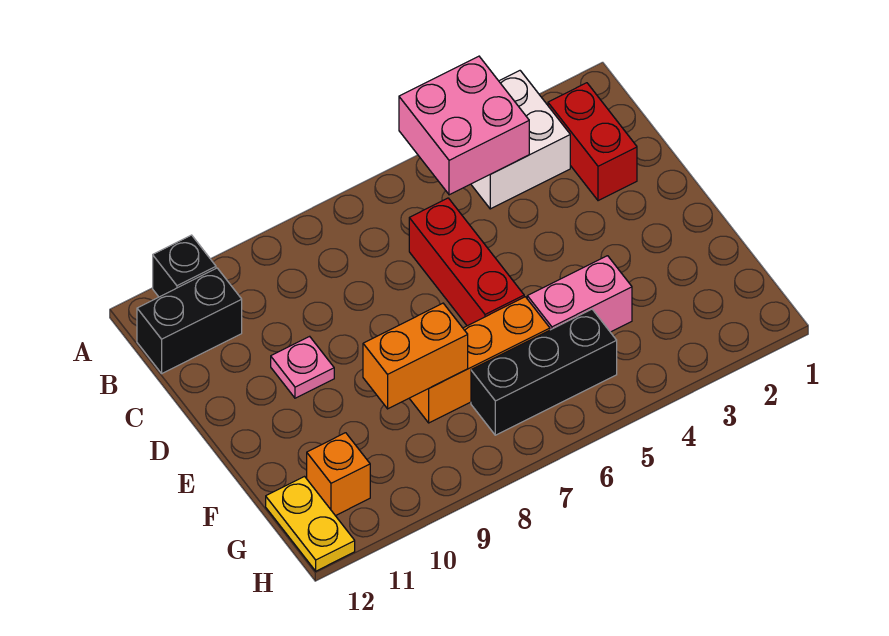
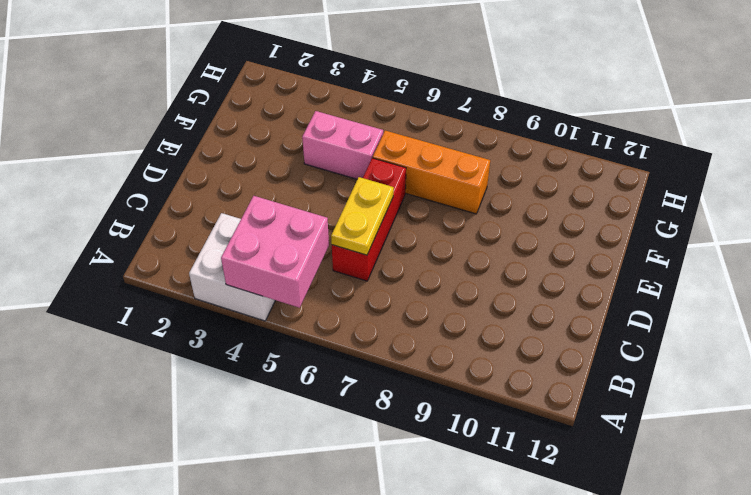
yellow plate C6:D6 level 2 -> yellow plate G12:H12 level 1
none -> black brick A11 level 1
none -> red brick B2:C2 level 1
none -> black brick B11:B12 level 1

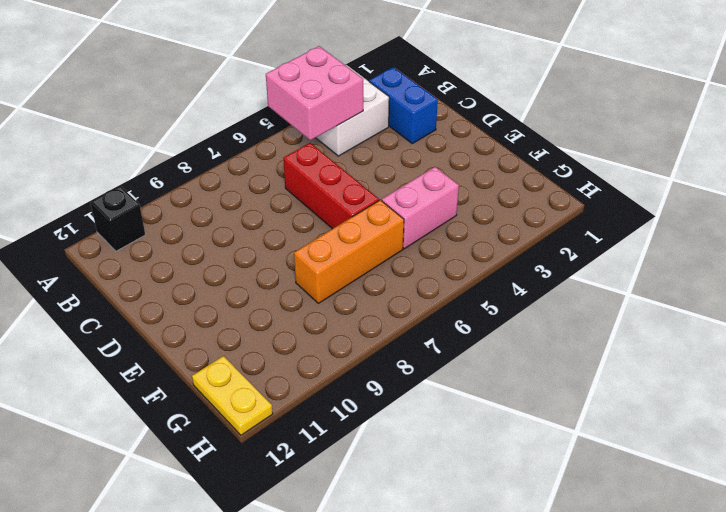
blue brick B2:C2 level 1 -> red brick B2:C2 level 1
none -> black brick B11:B12 level 1
none -> pink plate D10 level 1
none -> black brick G5:G7 level 1

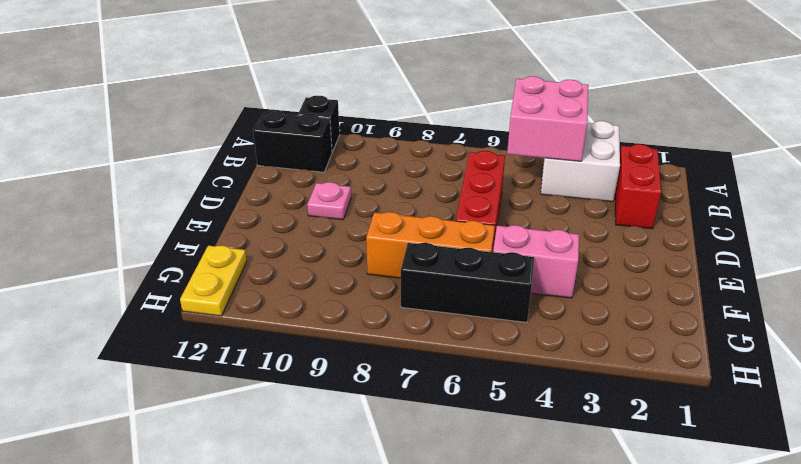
none -> orange brick G11 level 1
none -> orange brick F8:F9 level 2

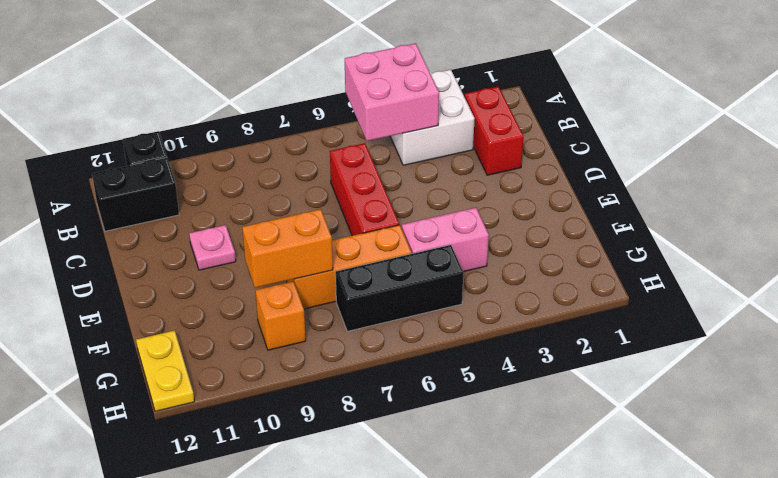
orange brick G9 level 1 -> orange brick G11 level 1

